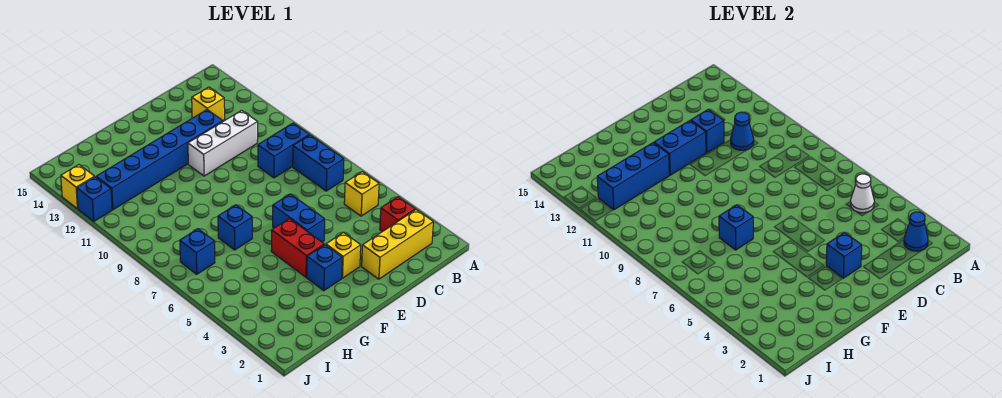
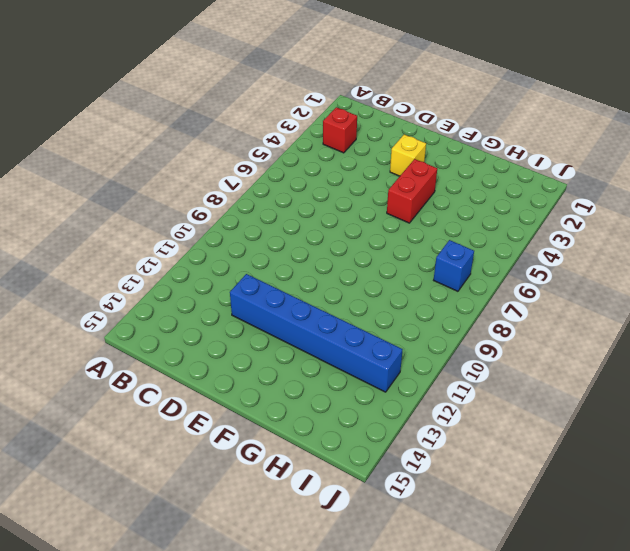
none -> yellow brick B2:D2 level 1
none -> yellow brick B5 level 1
none -> blue brick B7:B8 level 1

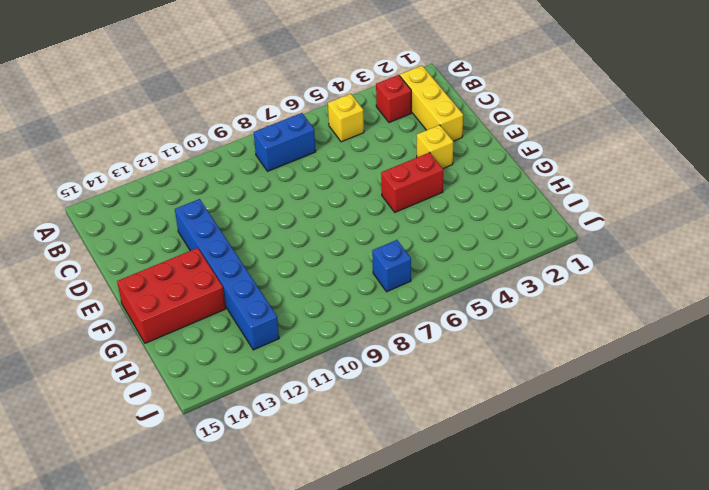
red brick F13:G15 level 1 -> none
none -> blue brick B9:C9 level 1
none -> white brick C11:E11 level 1
none -> yellow brick C13 level 1

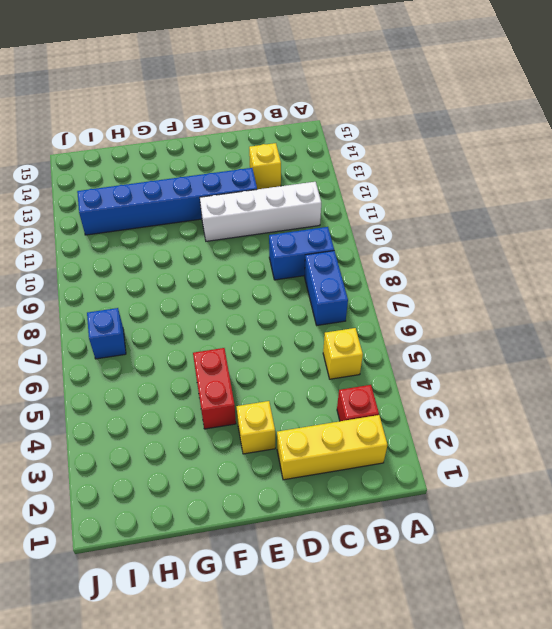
white brick B11:E11 level 1 -> white brick C11:E11 level 1
none -> blue brick E5:E6 level 1
none -> blue brick F3 level 1
none -> blue brick G7 level 1

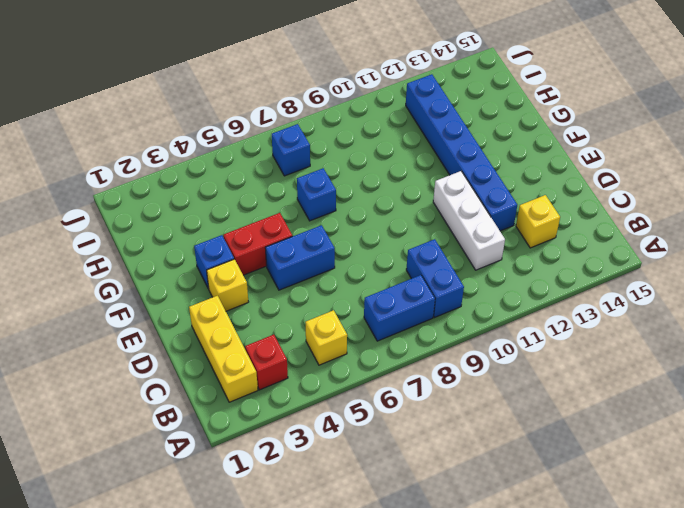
none -> blue brick J12 level 1
none -> yellow brick J13 level 1
none -> blue cone B2 level 2

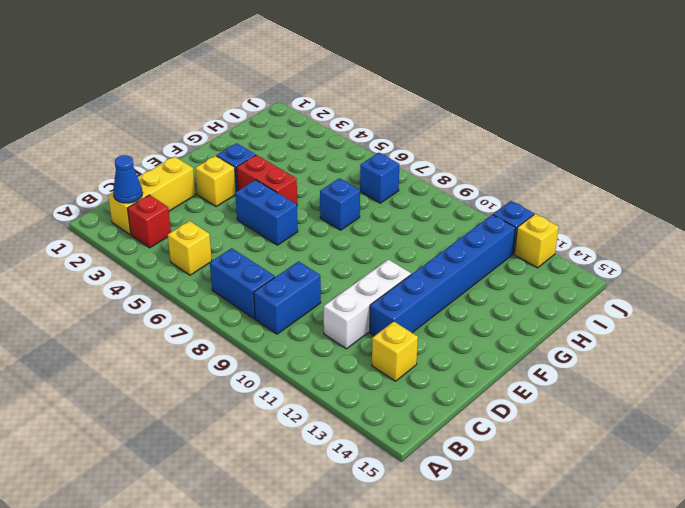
none -> white cone B5 level 2
none -> blue cone C11 level 2
none -> blue brick D12 level 2

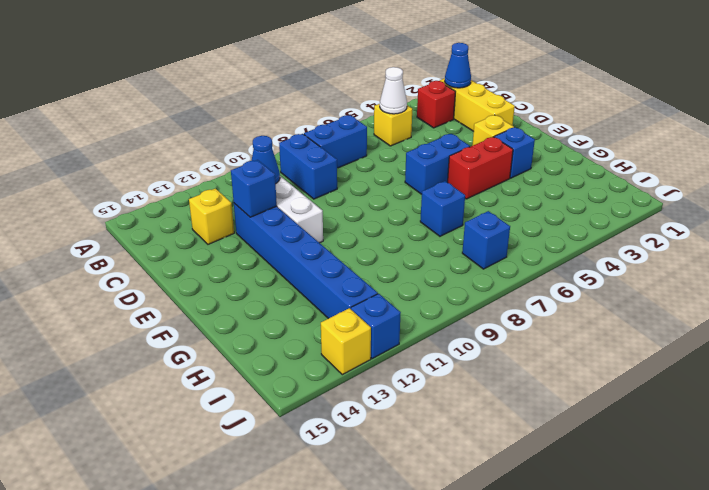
none -> blue brick E3 level 2
none -> blue brick E12:F12 level 2
none -> blue brick G7 level 2

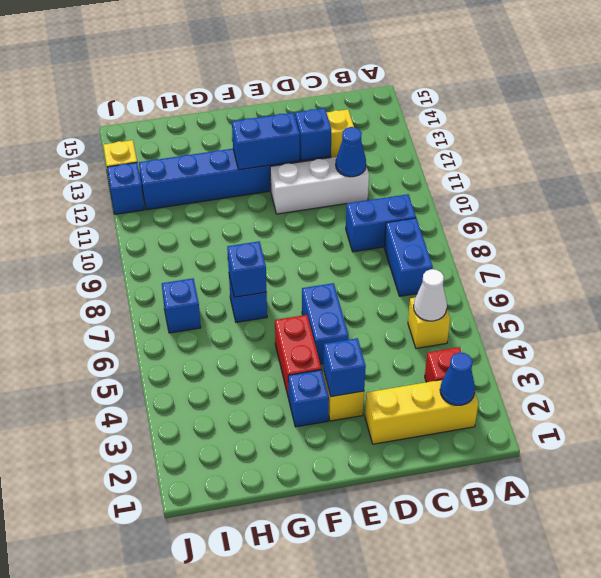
none -> blue brick G12:I12 level 2

